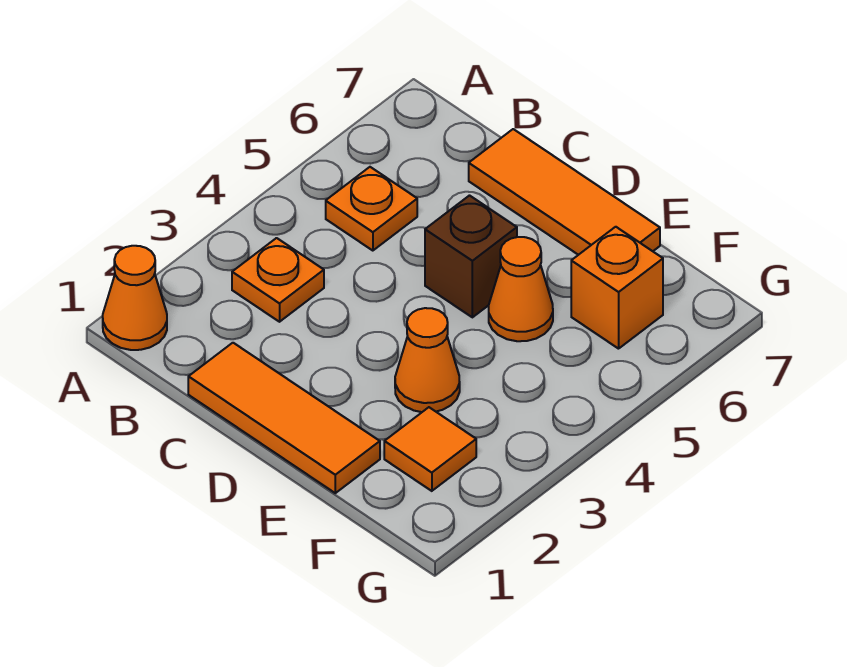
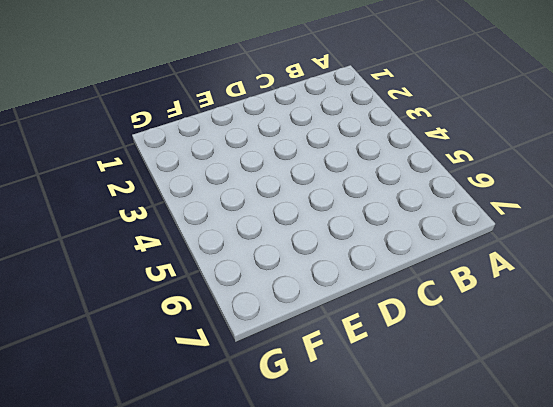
none -> orange cone A1 level 1
none -> orange plate B3 level 1

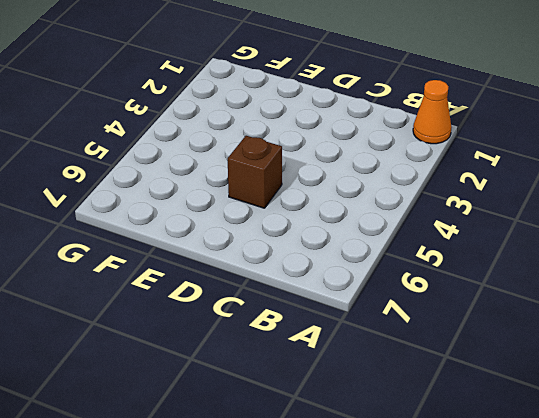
none -> orange plate B3 level 1
none -> orange plate B5 level 1

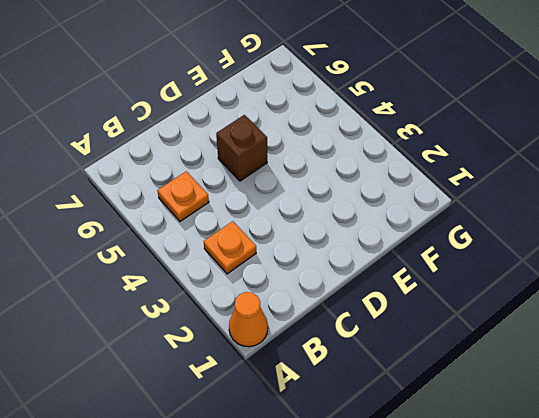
none -> orange tile C1:E1 level 1
none -> orange tile C7:E7 level 1

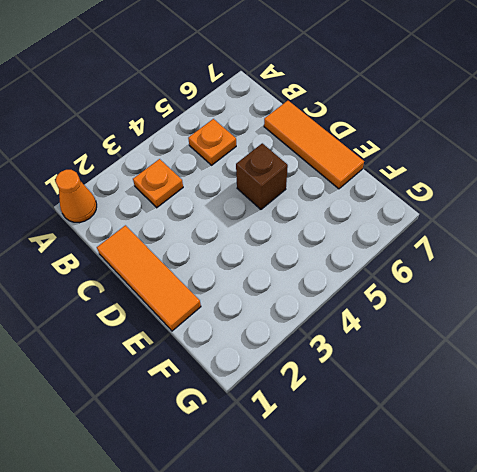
none -> orange cone E3 level 1
none -> orange cone E5 level 1

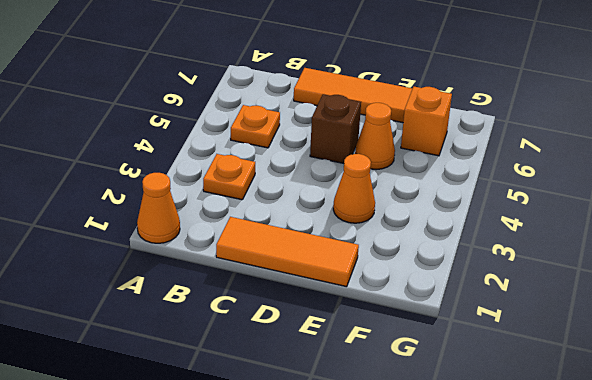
none -> orange tile F2 level 1

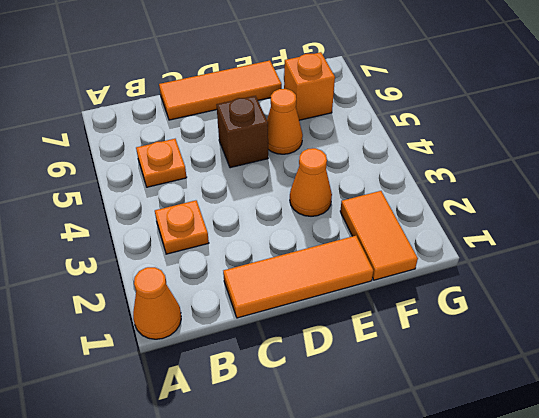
orange tile F1:F2 level 1 -> orange tile F2 level 1

